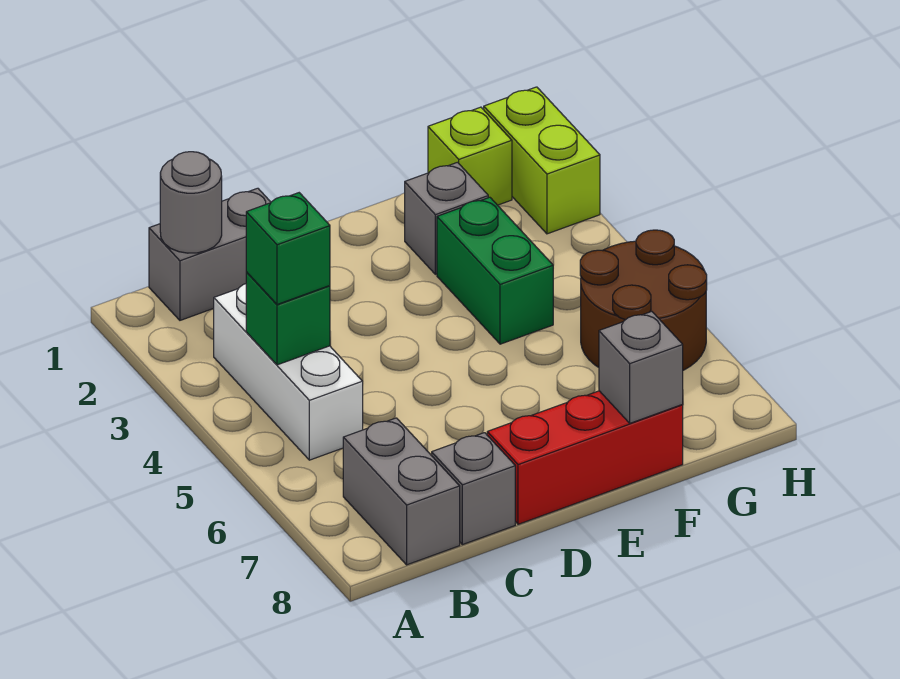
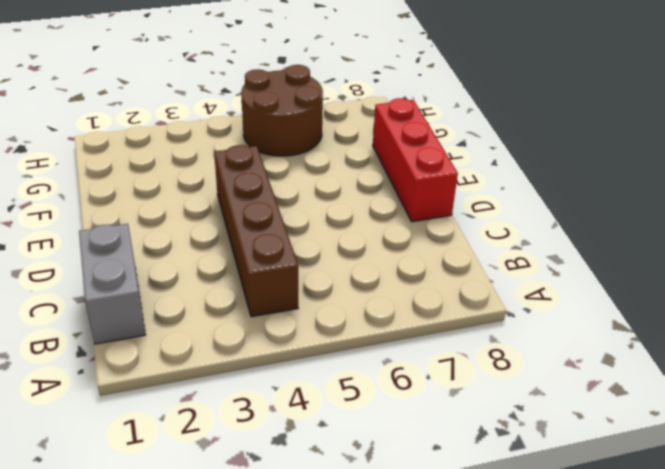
brown brick B4:E4 level 1 -> white brick B3:B5 level 1
none -> grey brick B7:B8 level 1
none -> grey brick C8 level 1
none -> grey brick F2 level 1

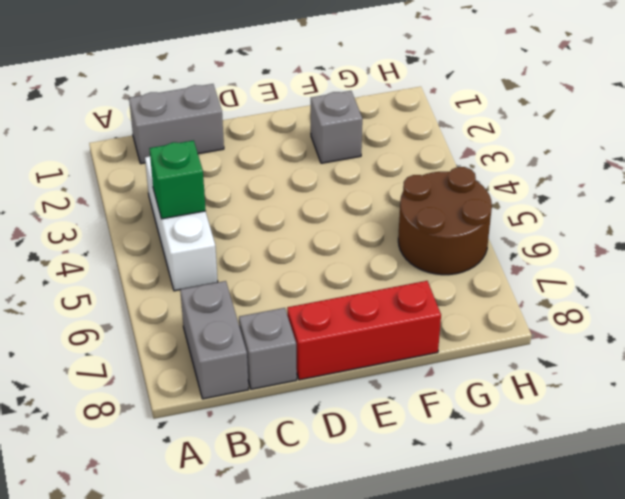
none -> green brick F3:F4 level 1
none -> lime brick G1 level 1
none -> lime brick H1:H2 level 1

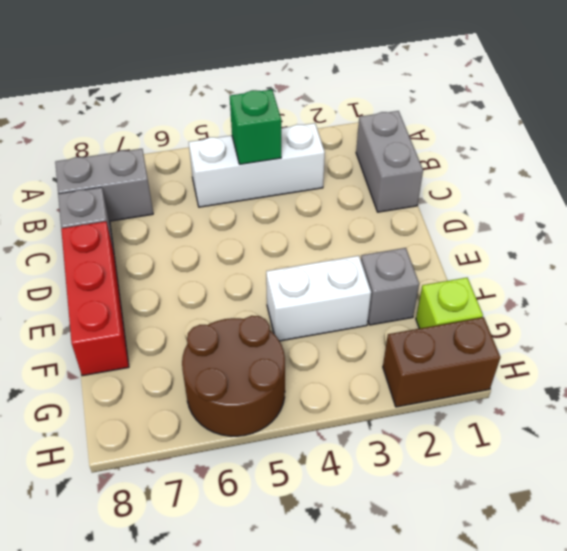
white brick F3:F4 level 1 -> green brick F3:F4 level 1
brown brick H1:H2 level 1 -> lime brick H1:H2 level 1
none -> grey round brick B1 level 2
none -> grey brick F8 level 2
none -> green brick B4 level 3

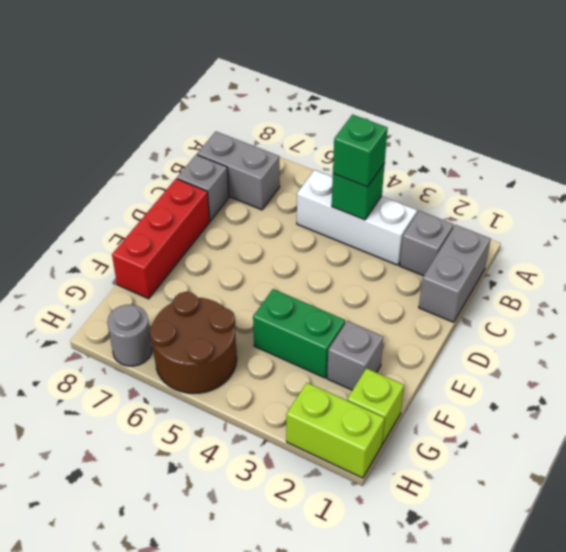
grey brick B2 level 1 -> grey brick F8 level 2
grey round brick H7 level 1 -> grey round brick B1 level 2

